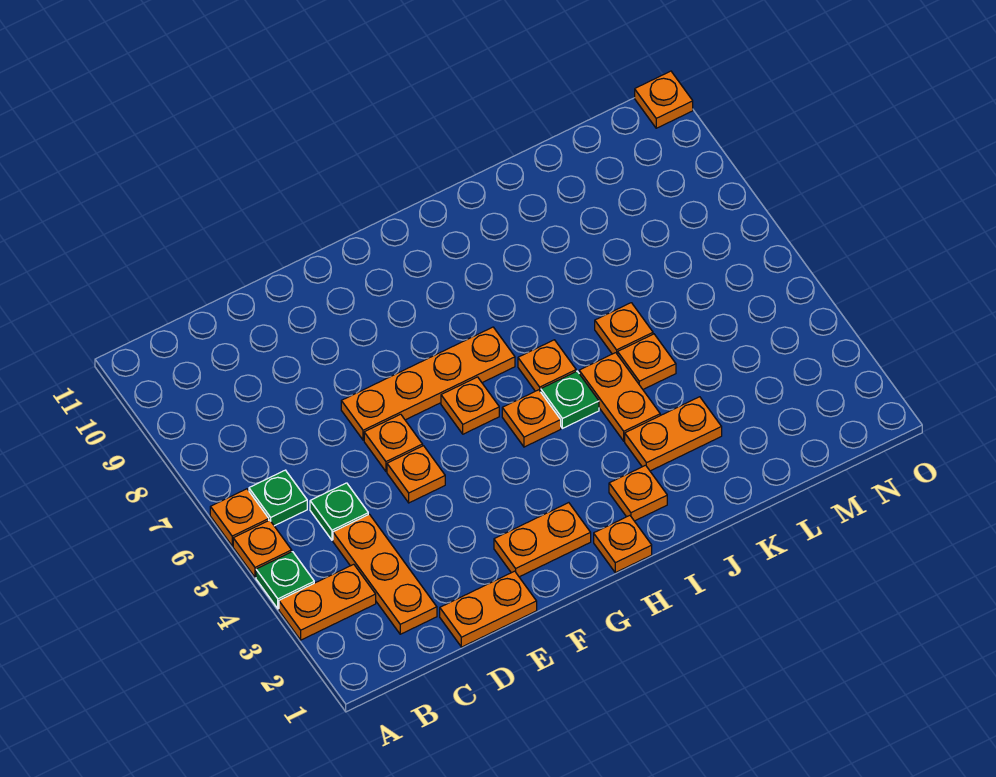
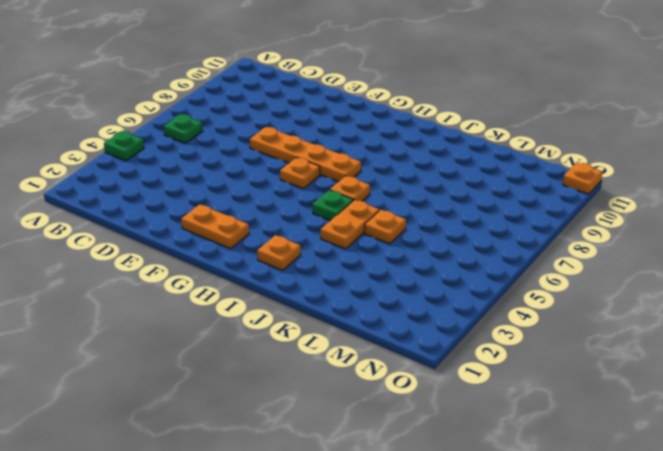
none -> orange plate A3:B3 level 1
none -> orange plate A5 level 1
none -> orange plate A6 level 1

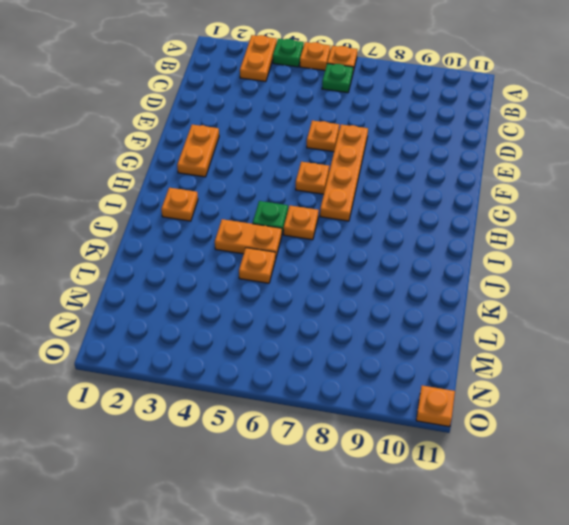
none -> orange plate C2:C4 level 1
none -> green plate C5 level 1
none -> orange plate D1:E1 level 1

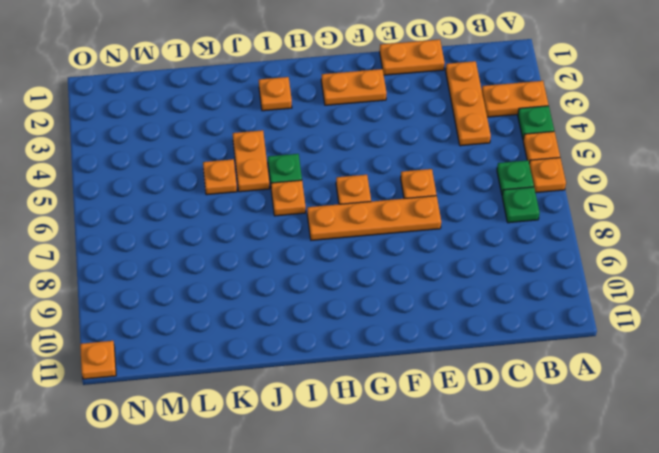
green plate B7 level 1 -> green plate C5 level 1
none -> orange plate E5 level 1
none -> orange plate H1 level 1
none -> orange plate H5 level 1

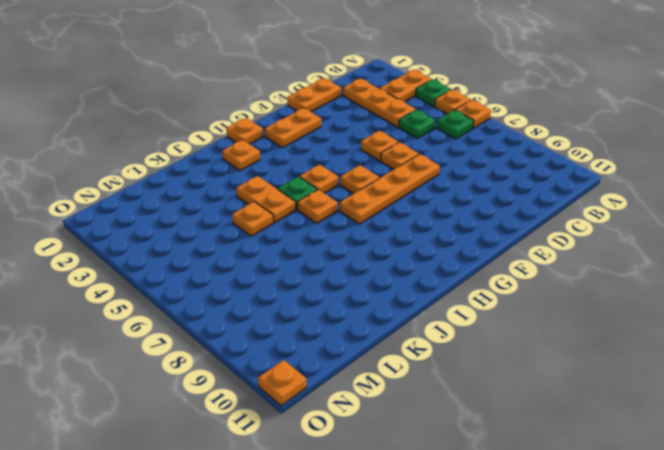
none -> orange plate J3:K3 level 1
none -> orange plate K6 level 1

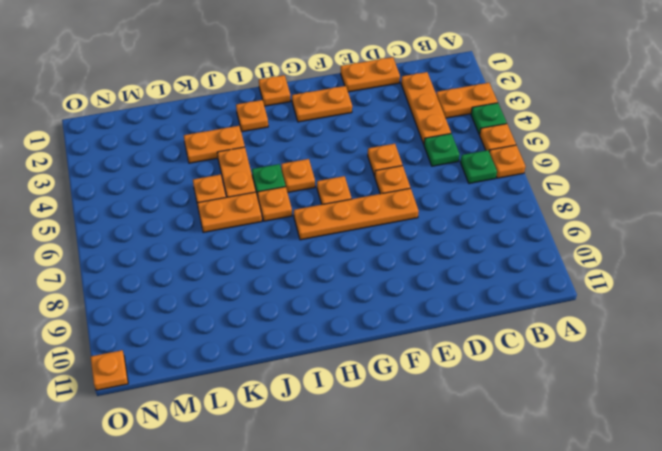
orange plate J6:K6 level 1 -> orange plate K6 level 1

